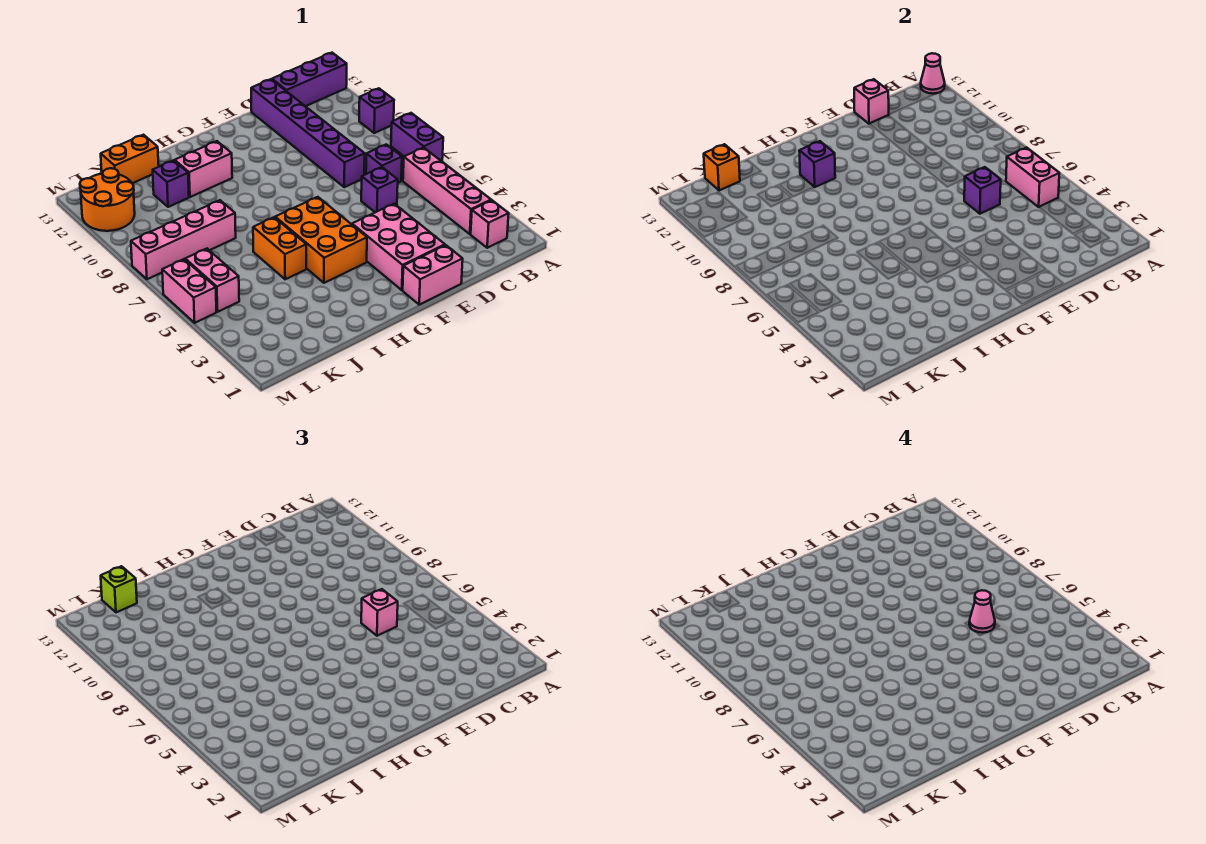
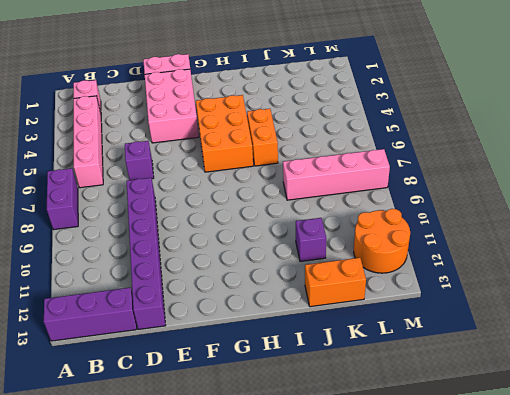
none -> purple brick A10 level 1
none -> purple brick C7 level 1
none -> pink brick H11:I11 level 1

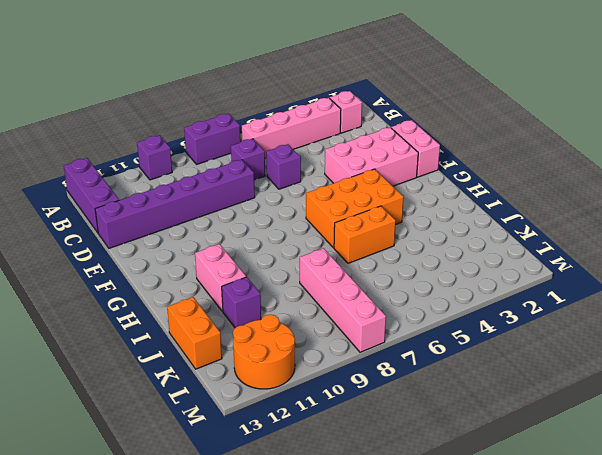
none -> pink brick L5:L6 level 1
none -> pink brick M5:M6 level 1
none -> pink cone A13 level 2

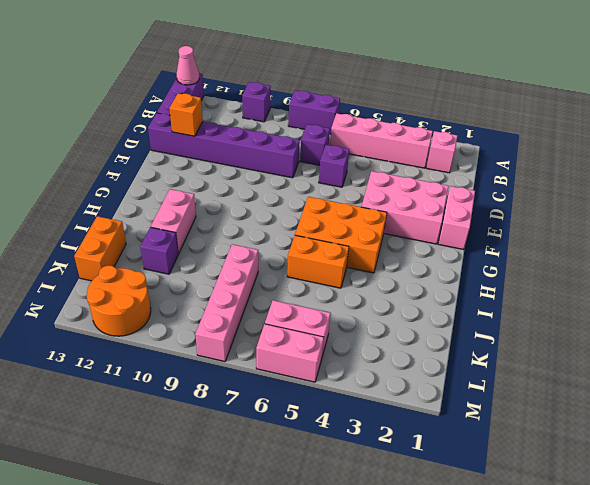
orange brick D12 level 2 -> orange brick K13 level 2
none -> pink brick B5:B6 level 2
none -> purple brick D6 level 2
none -> pink brick D13 level 2

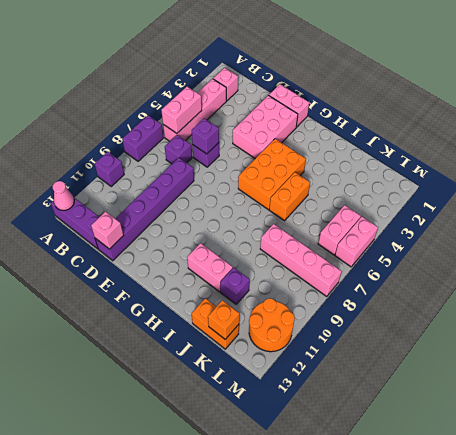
none -> purple brick H11 level 2
none -> pink brick D6 level 3
none -> lime brick K13 level 3

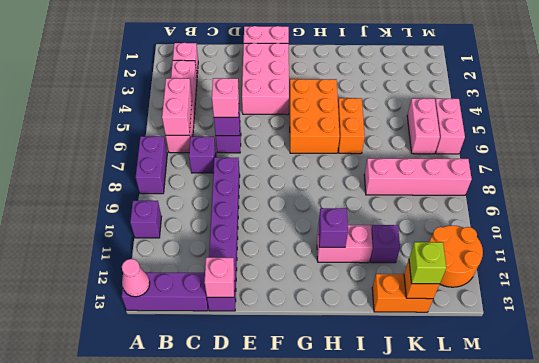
none -> pink cone D6 level 4

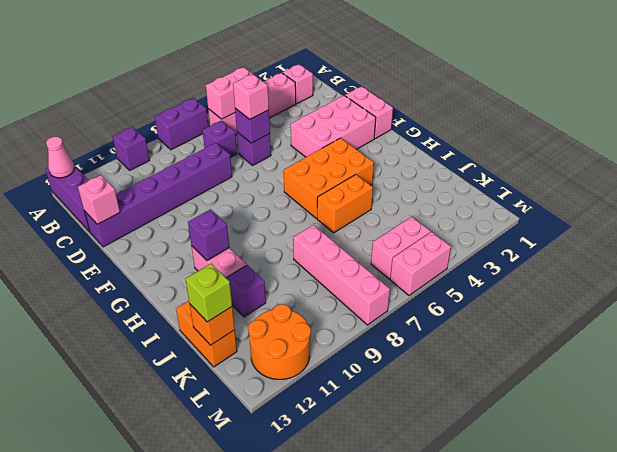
none -> pink cone D6 level 4

